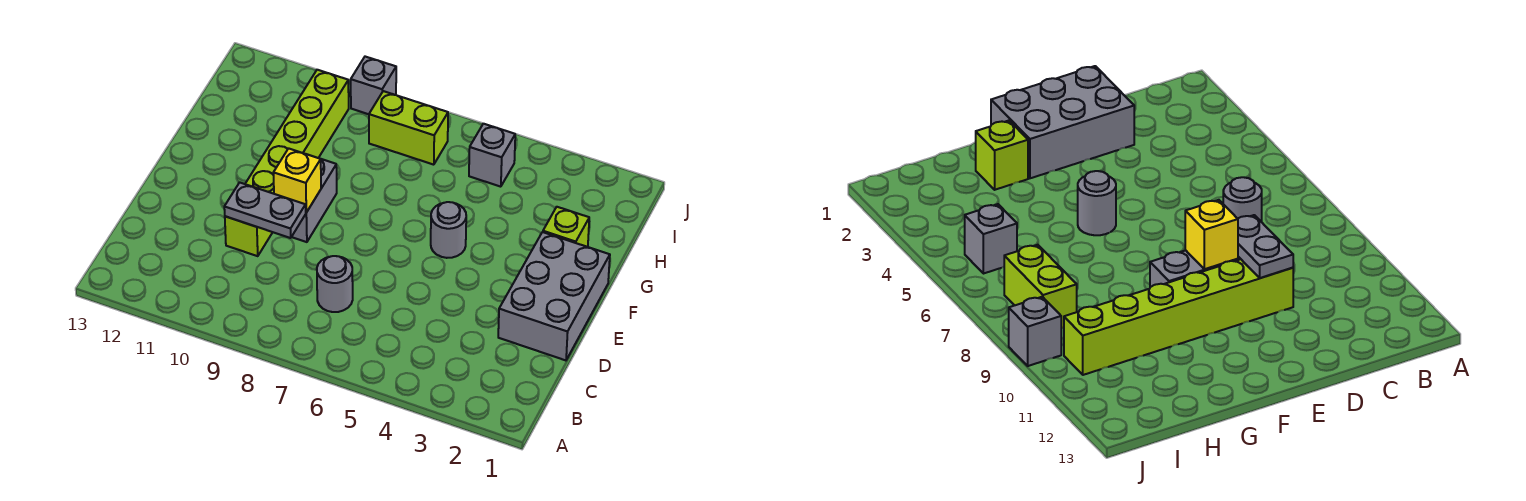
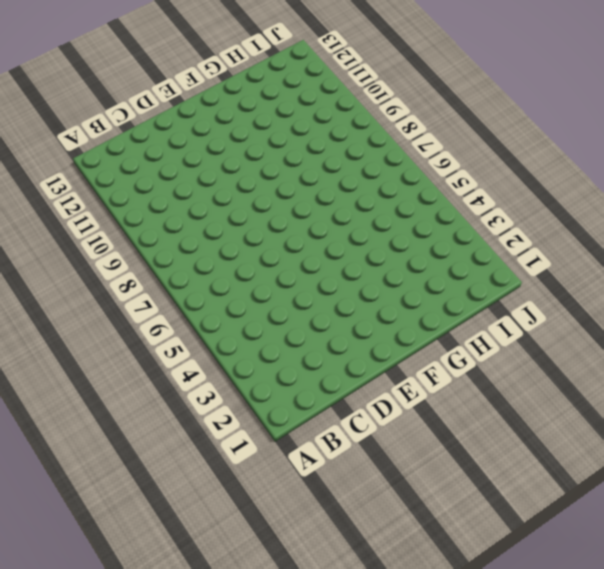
none -> grey round brick C7 level 1
none -> grey brick D1:F2 level 1

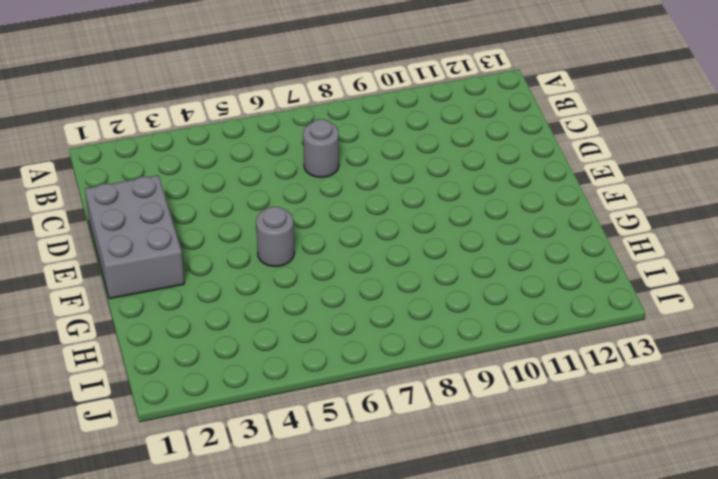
none -> lime brick D10:I10 level 1
none -> grey brick E9:F9 level 1

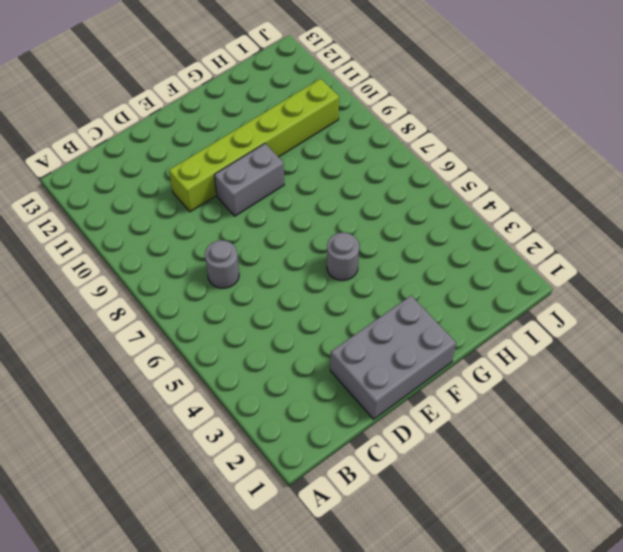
none -> lime brick G2 level 1
none -> grey brick I5 level 1

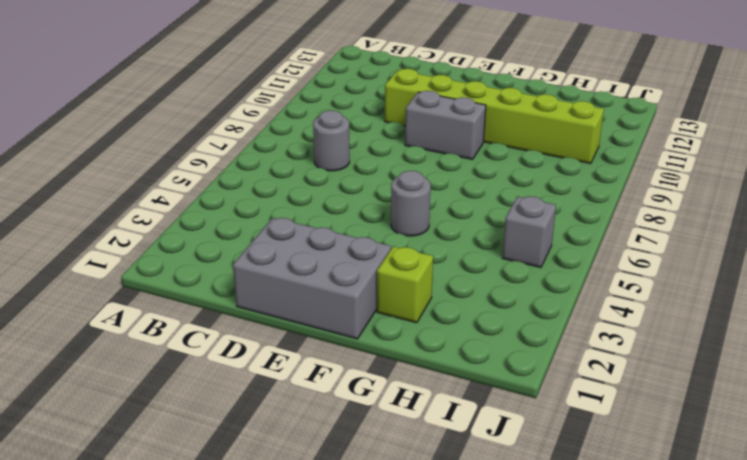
none -> lime brick I7:I8 level 1
none -> grey brick J9 level 1

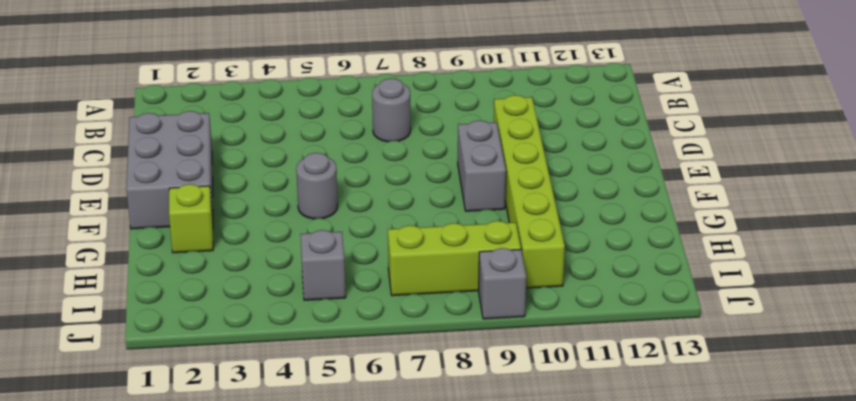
lime brick I7:I9 level 1 -> lime brick I7:I8 level 1
none -> grey plate D9:D10 level 2
none -> yellow brick E9 level 2

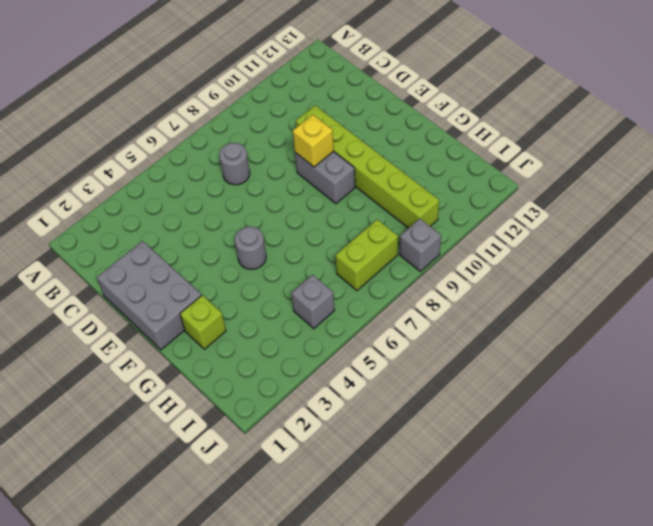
none -> grey plate D9:D10 level 2

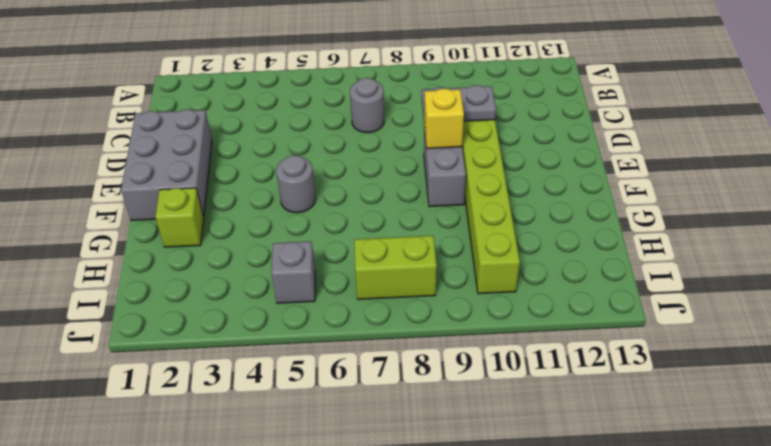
none -> grey brick J9 level 1

